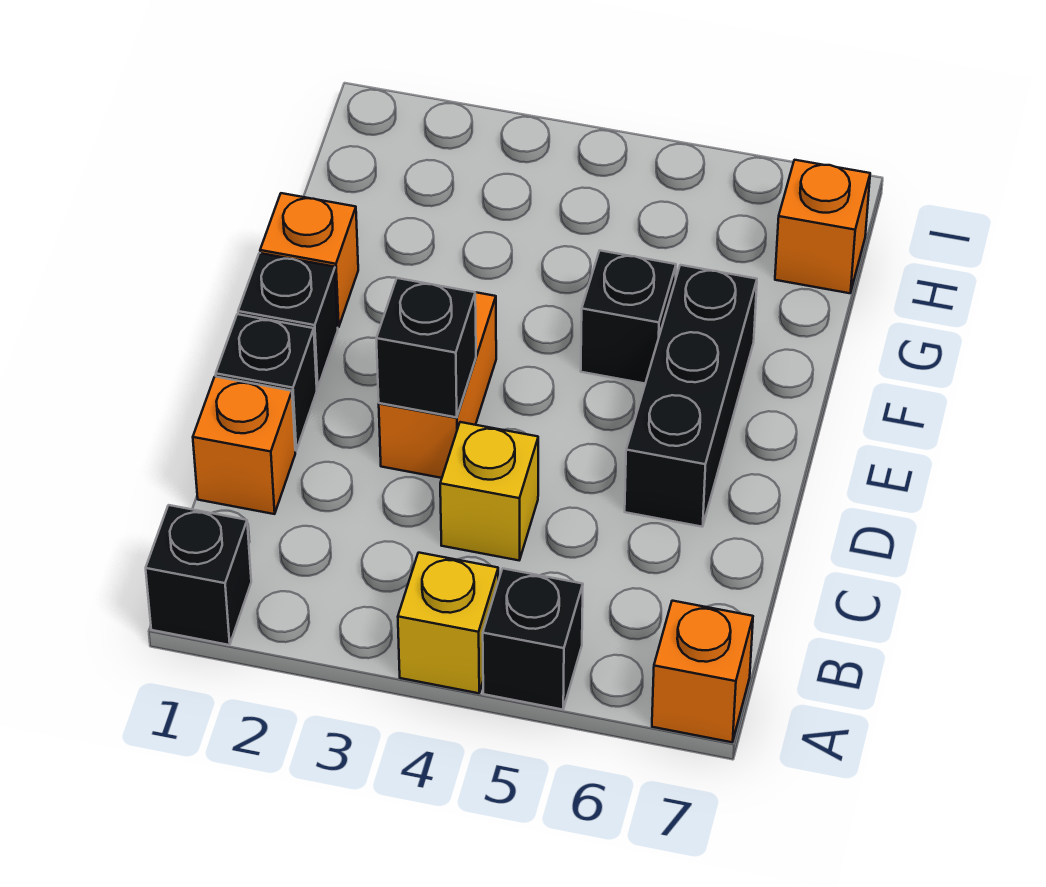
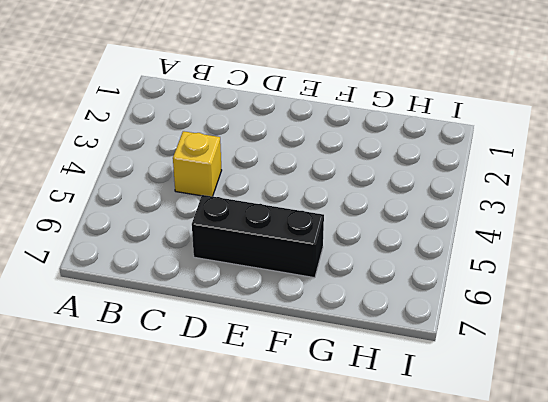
none -> black brick A1 level 1
none -> yellow brick A4 level 1
none -> black brick A5 level 1

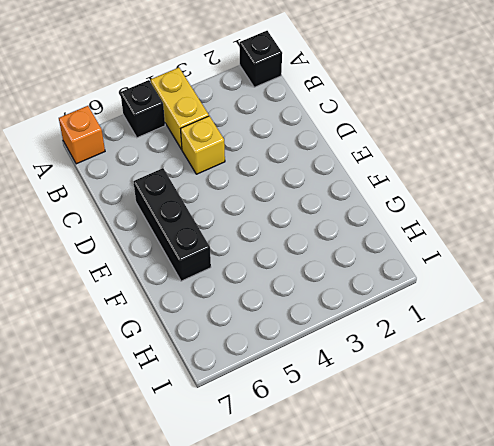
yellow brick A4:B4 level 1 -> yellow brick A4 level 1
none -> orange brick C1 level 1
none -> black brick D1 level 1
none -> orange brick D3:E3 level 1

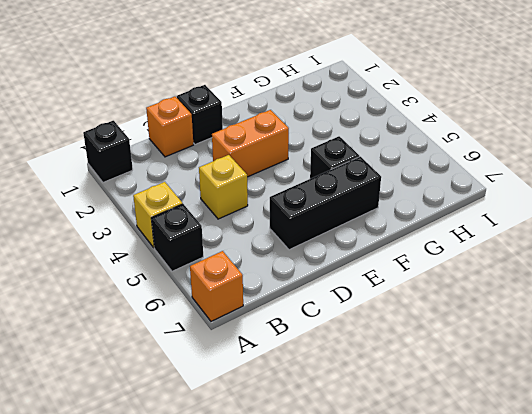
none -> black brick E1 level 1
none -> orange brick F1 level 1
none -> orange brick H7 level 1

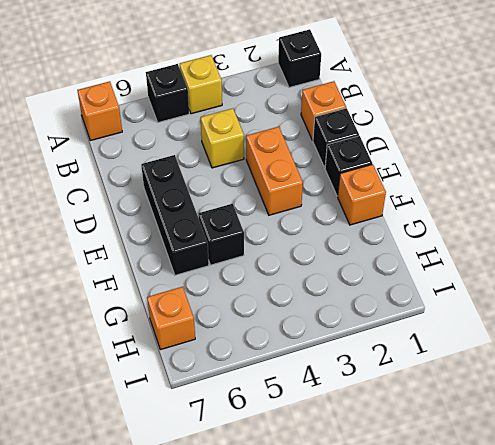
none -> black brick D3 level 2

